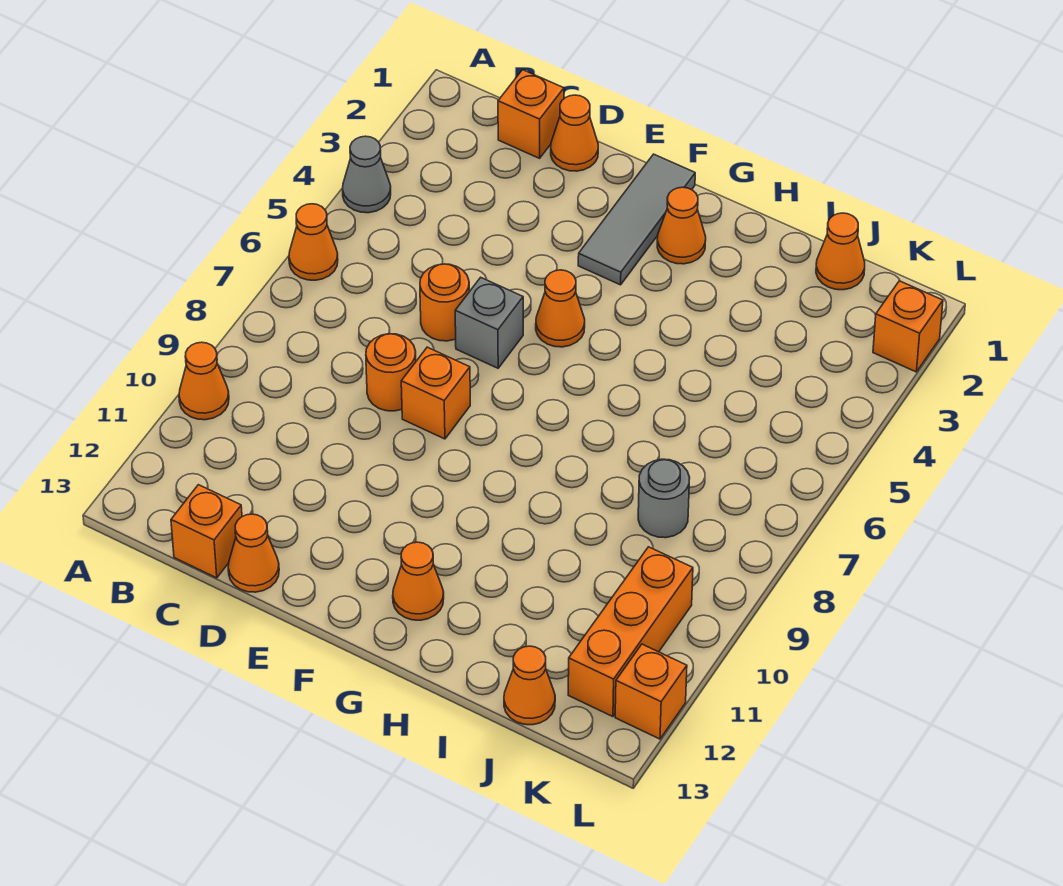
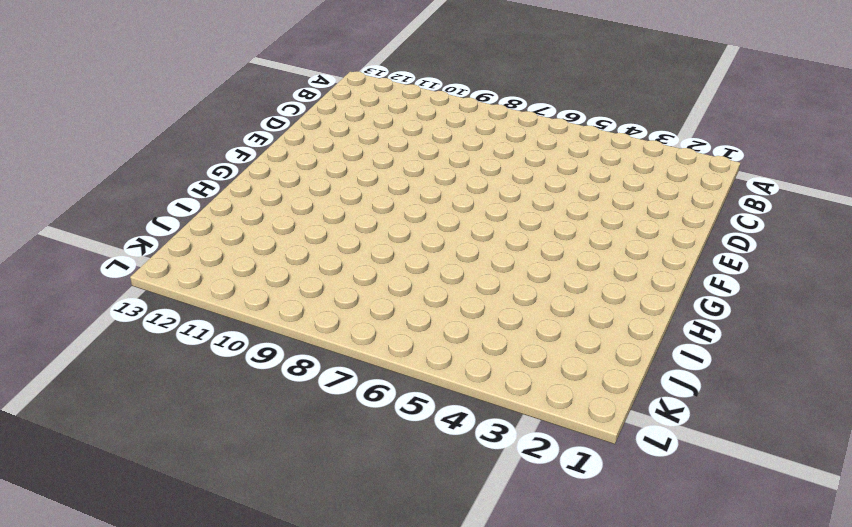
none -> grey cone A4 level 1
none -> orange cone A6 level 1
none -> orange cone A10 level 1

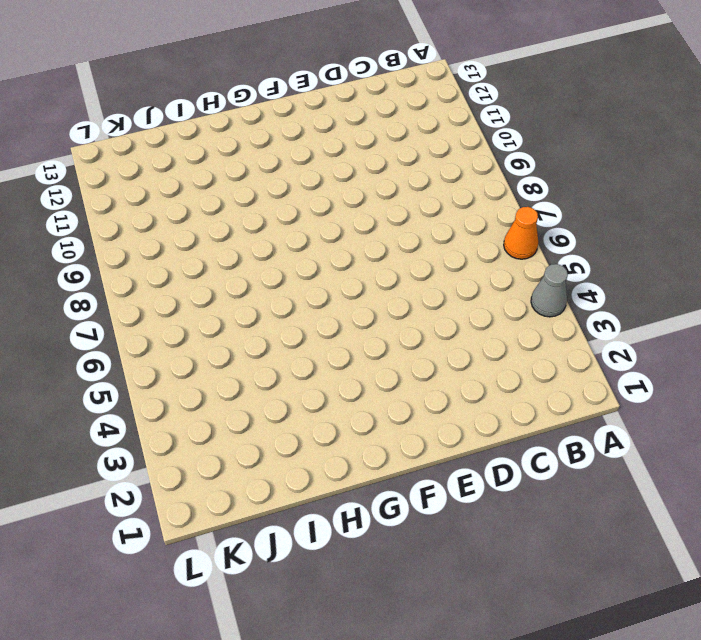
none -> orange cone A10 level 1
none -> orange brick C1 level 1
none -> orange brick C13 level 1

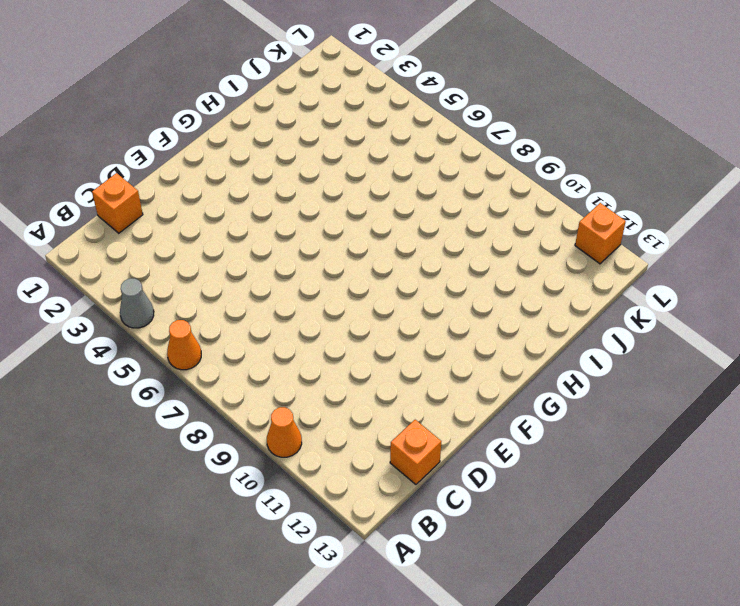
none -> orange cone D1 level 1
none -> orange round brick D6 level 1
none -> orange round brick D8 level 1

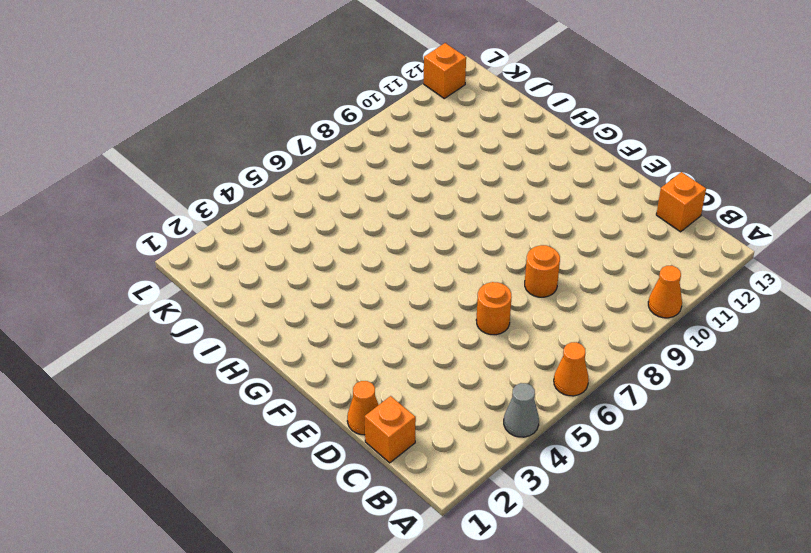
none -> orange cone D13 level 1
none -> grey brick E6 level 1
none -> orange brick E8 level 1

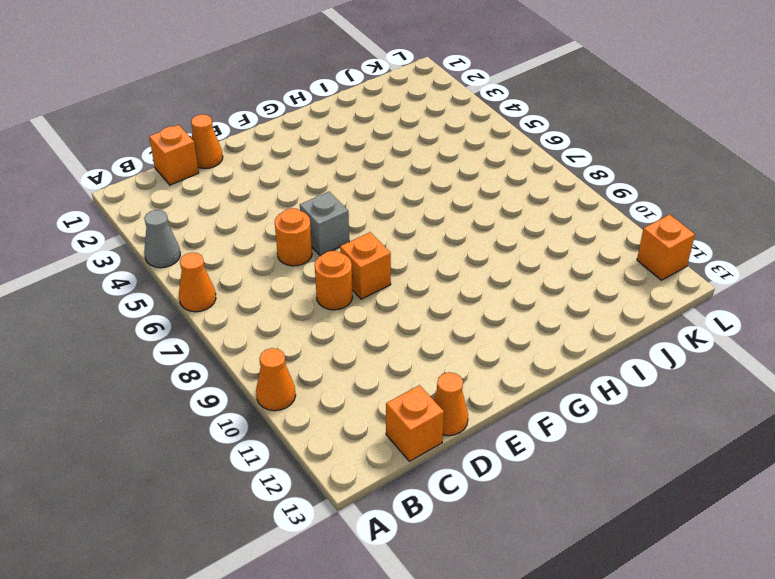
none -> grey tile F1:F3 level 1
none -> orange cone F5 level 1
none -> orange cone G2 level 1

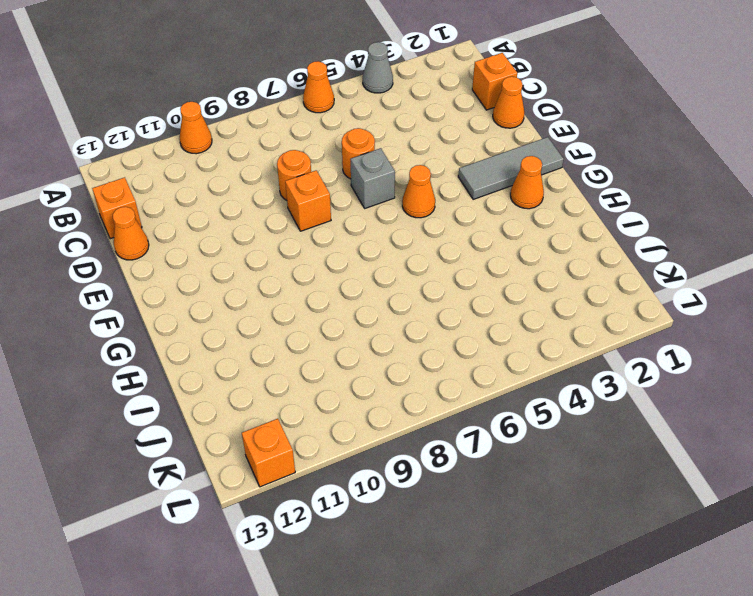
none -> orange cone G12 level 1
none -> orange cone J1 level 1
none -> grey round brick J8 level 1

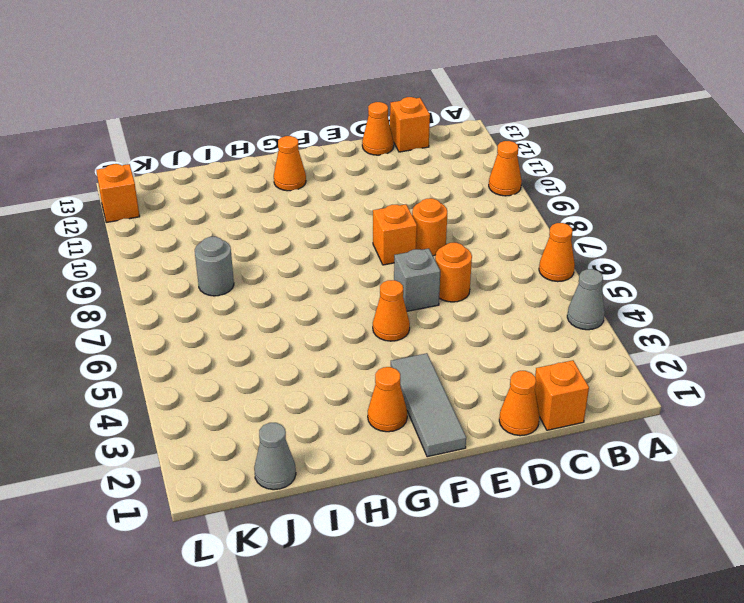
grey cone J1 level 1 -> orange cone J1 level 1
none -> orange cone J13 level 1
none -> orange brick K10:K12 level 1
none -> orange brick L2 level 1

